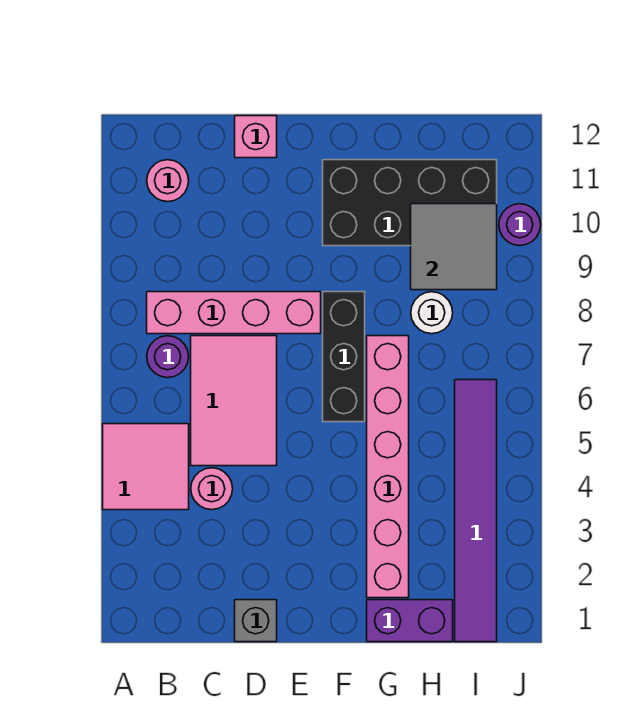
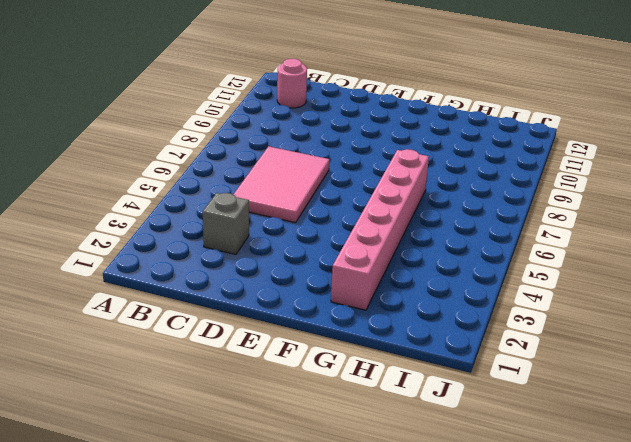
grey brick C3 level 1 -> grey brick D1 level 1
none -> pink tile A4:B5 level 1
none -> purple round brick B7 level 1
none -> pink brick B8:E8 level 1

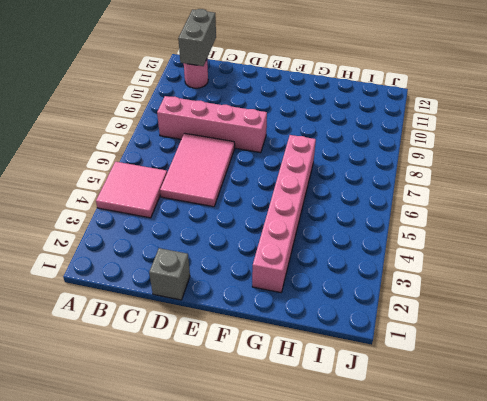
grey brick B11:B12 level 2 -> none
none -> purple round brick B7 level 1
none -> pink round brick C4 level 1
none -> pink brick D12 level 1

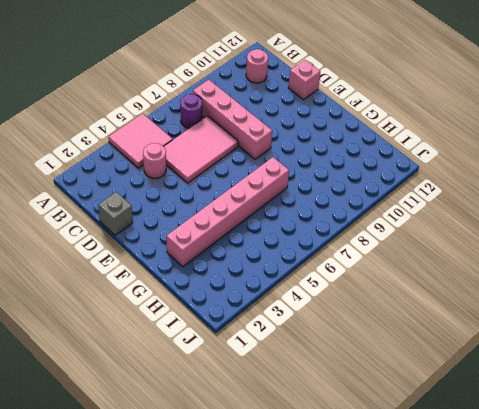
none -> black brick F6:F8 level 1
none -> black brick F10:I11 level 1
none -> purple brick G1:H1 level 1

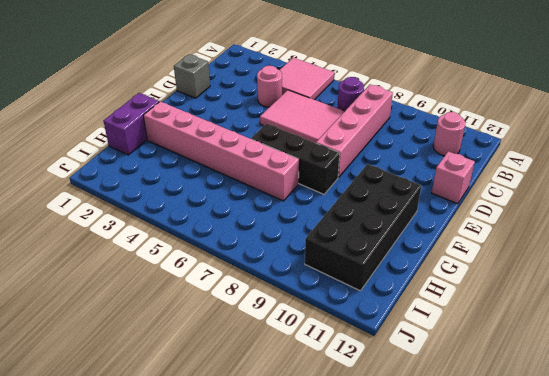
none -> white round brick H8 level 1
none -> purple tile I1:I6 level 1
none -> purple round brick J10 level 1

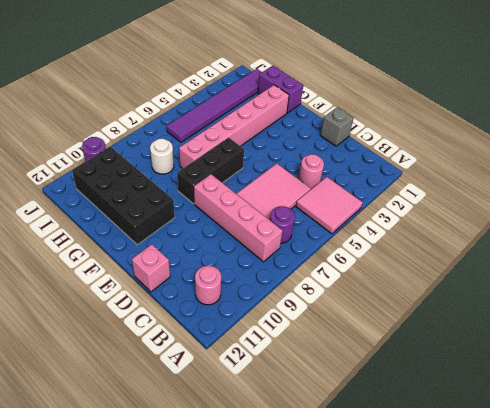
none -> grey tile H9:I10 level 2

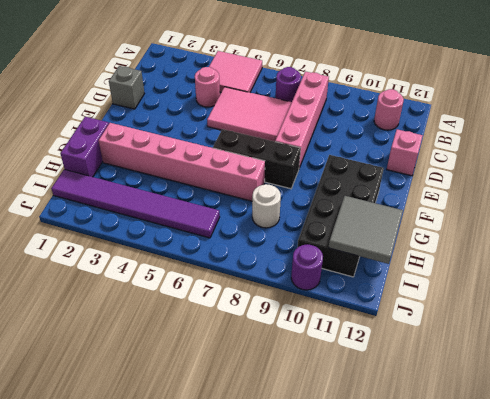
grey tile H11:I12 level 2 -> grey tile H9:I10 level 2

